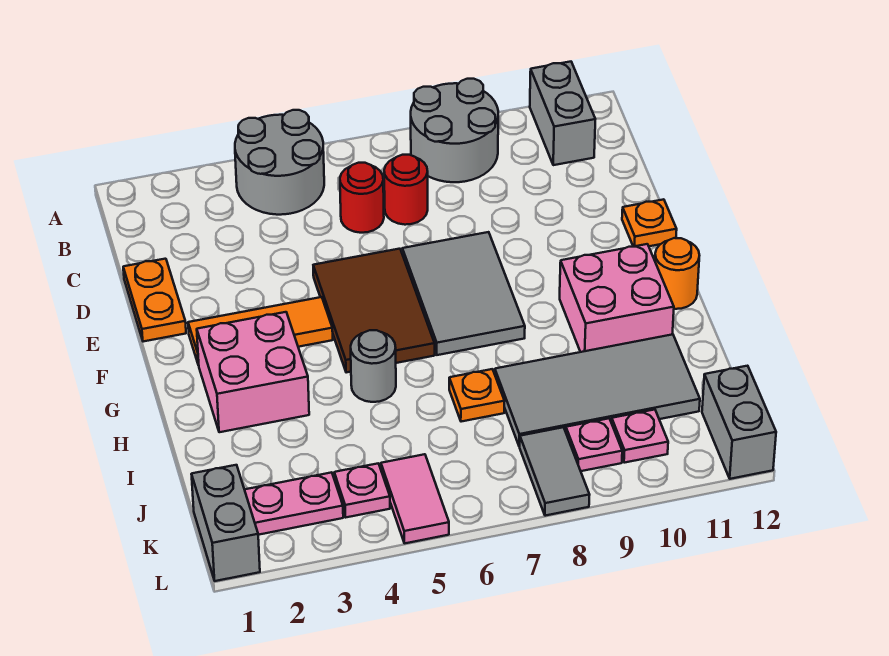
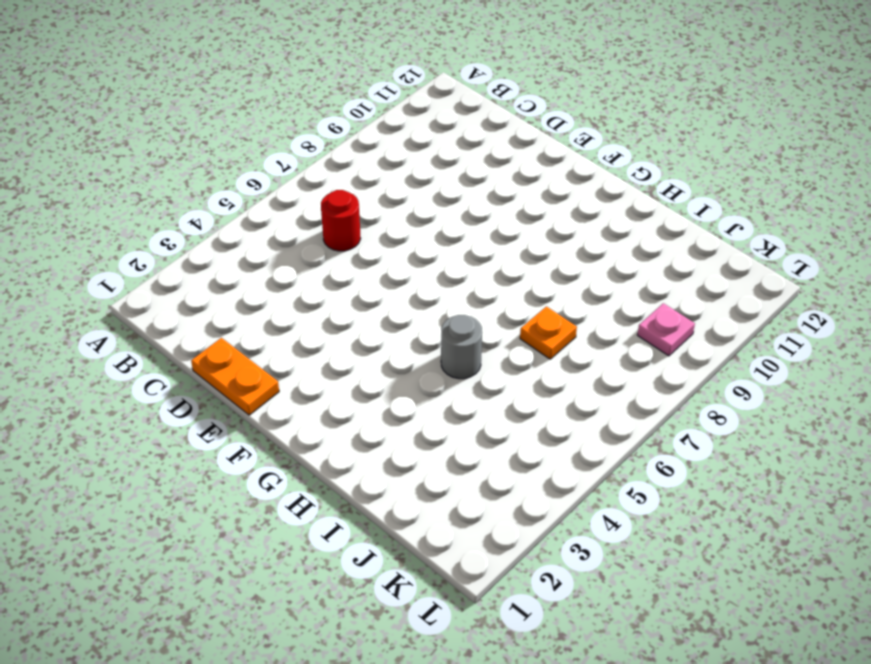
none -> grey round brick A4:B5 level 1
none -> grey round brick A8:B9 level 1
none -> grey brick A11:B11 level 1

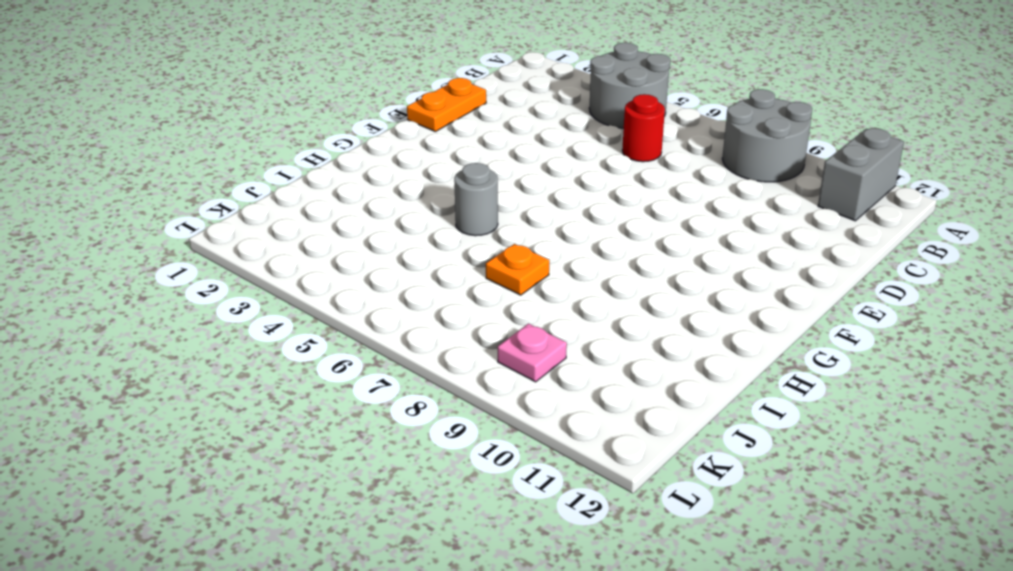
none -> red round brick C7 level 1
none -> brown tile E5:G6 level 1
none -> grey tile E7:G8 level 1

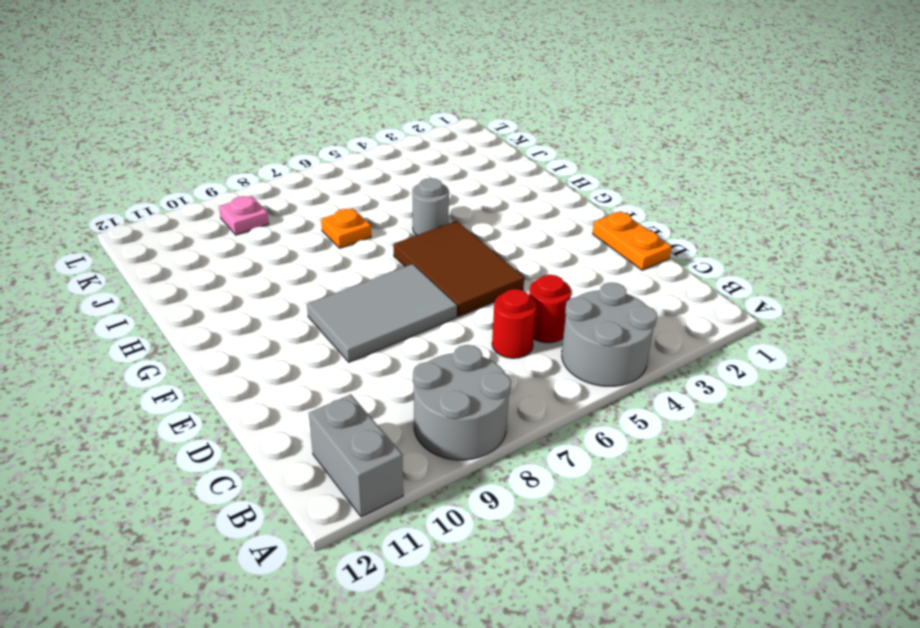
red round brick C5 level 1 -> red round brick C7 level 1
grey tile E7:F9 level 1 -> grey tile E7:G8 level 1
none -> orange plate E12 level 1
none -> orange tile F2:F4 level 1
none -> pink brick G2:H3 level 1

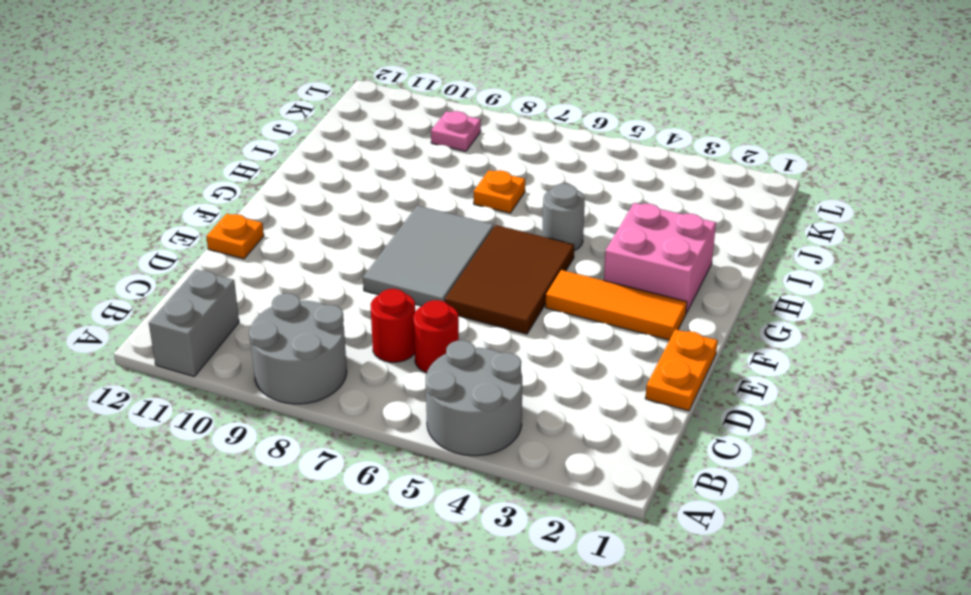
none -> pink brick G10:H11 level 1
none -> orange round brick G12 level 1
none -> grey tile I8:J11 level 1

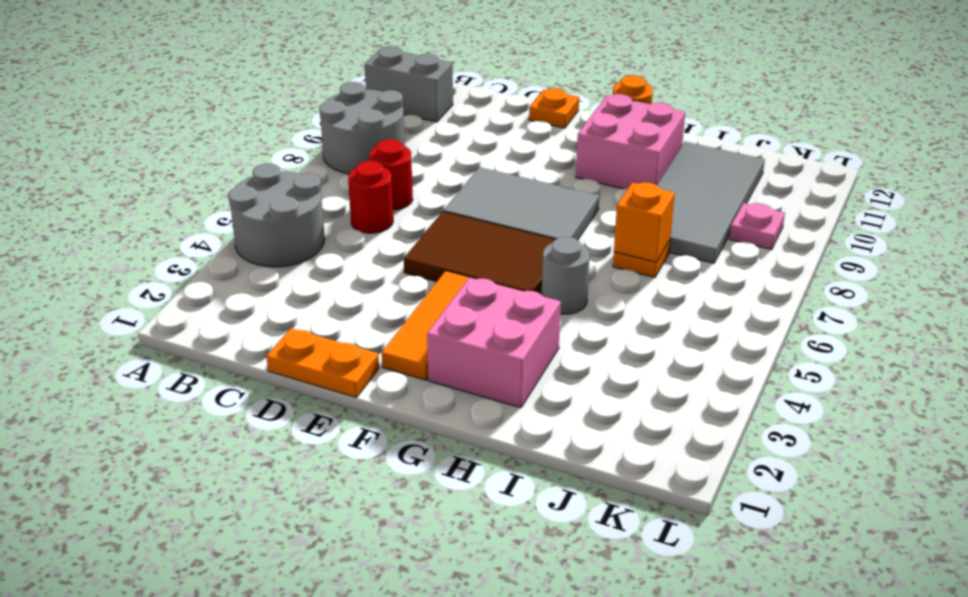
orange brick I7 level 2 -> none
none -> grey brick K1:L1 level 1
none -> pink plate K2:K3 level 1
none -> pink plate K4 level 1

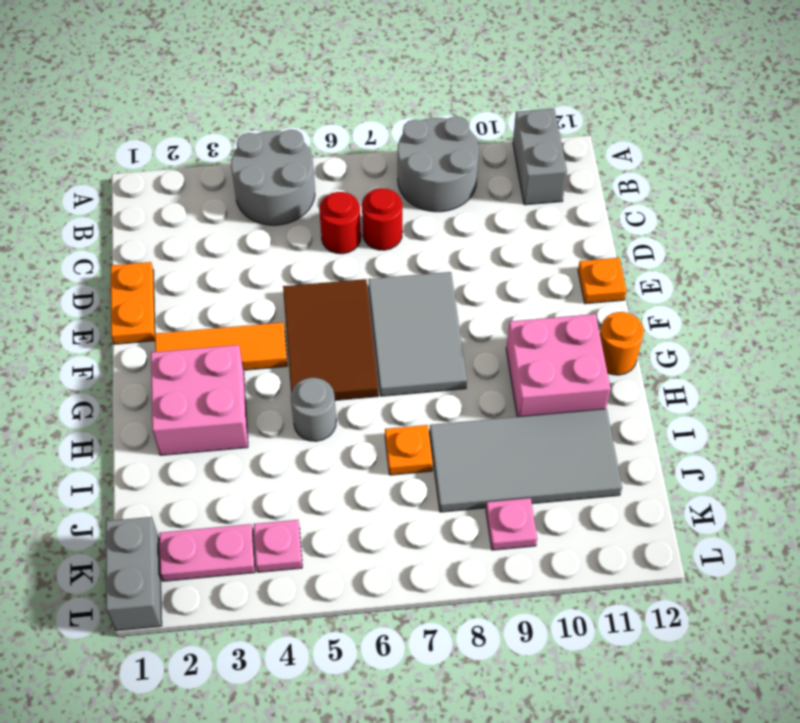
none -> pink tile K5:L5 level 1
none -> grey tile K8:L8 level 1
none -> pink plate K10 level 1

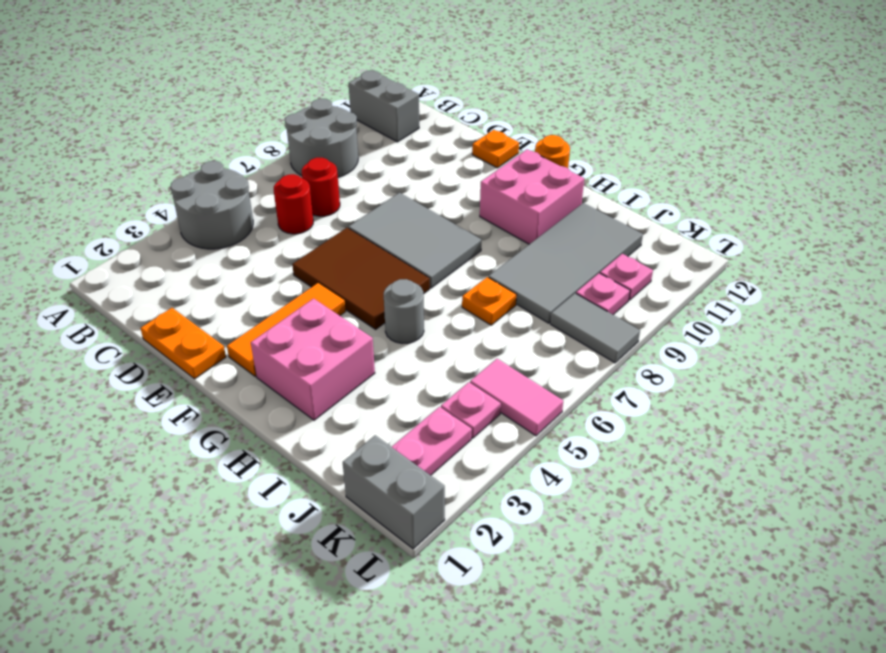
none -> grey brick K12:L12 level 1

